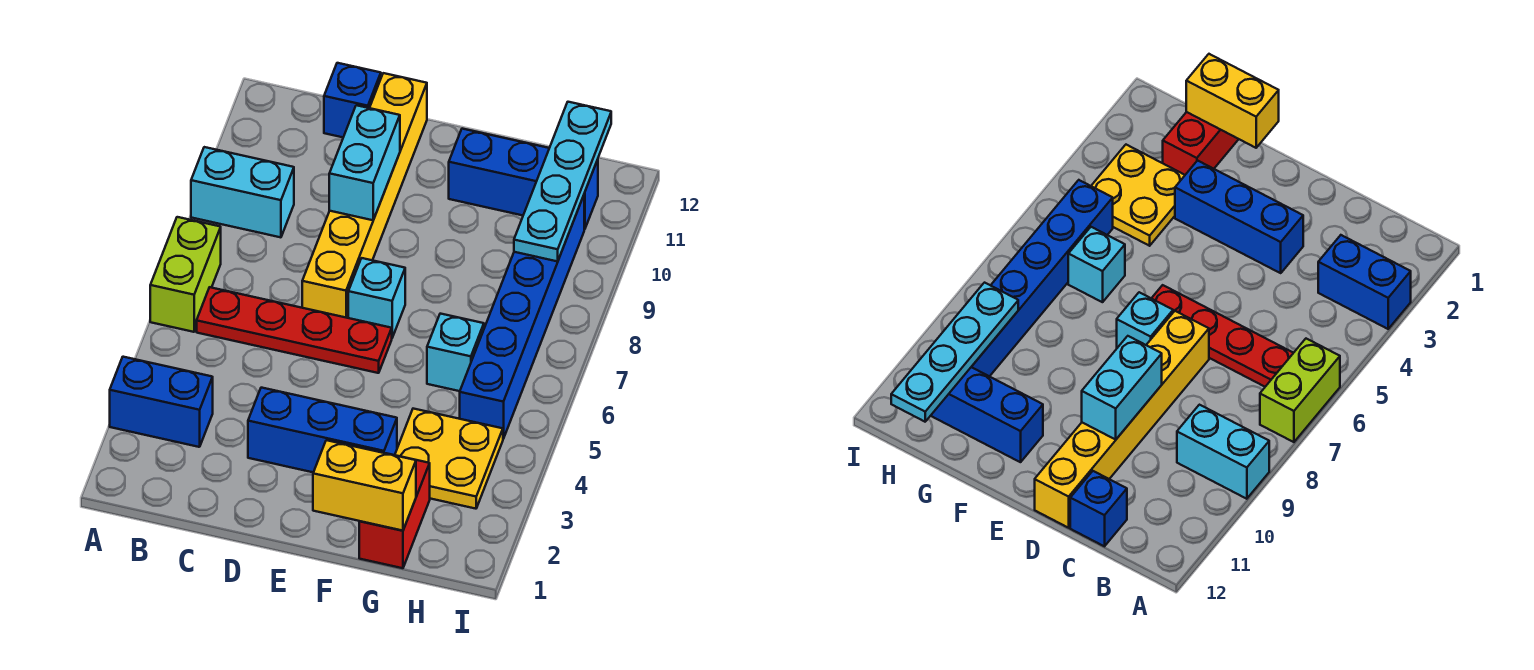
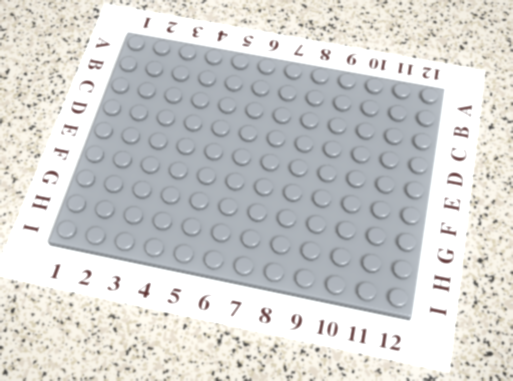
none -> blue brick A3:B3 level 1
none -> lime brick A6:A7 level 1
none -> cyan brick A9:B9 level 1

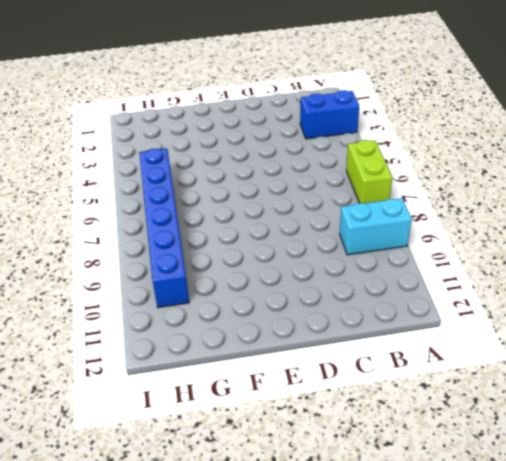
none -> red plate B6:E6 level 1
none -> blue brick C12 level 1
none -> blue brick D3:F3 level 1

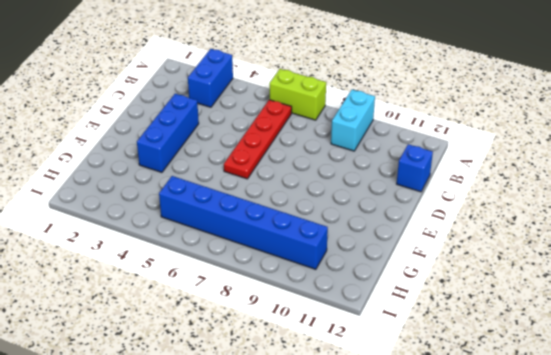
none -> yellow brick D7:D12 level 1
none -> cyan brick E7 level 1
none -> blue brick F11:H11 level 1

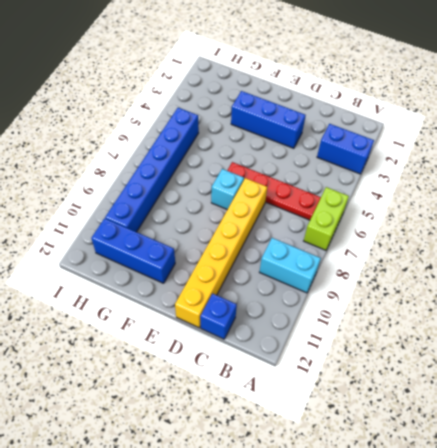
none -> red brick G1:G2 level 1
none -> yellow plate G3:H4 level 1
none -> cyan brick G6 level 1

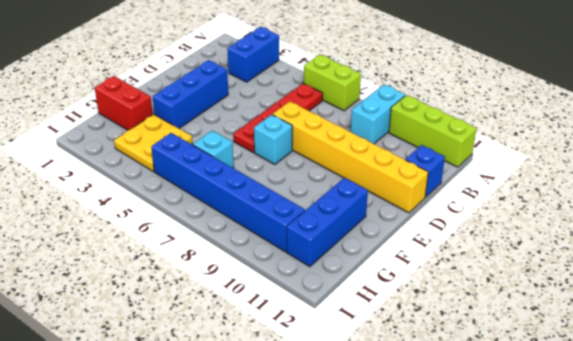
lime brick A10:A12 level 1 -> none
none -> cyan brick D9:D10 level 2
none -> yellow brick F1:G1 level 2
none -> cyan plate H9:H12 level 2

